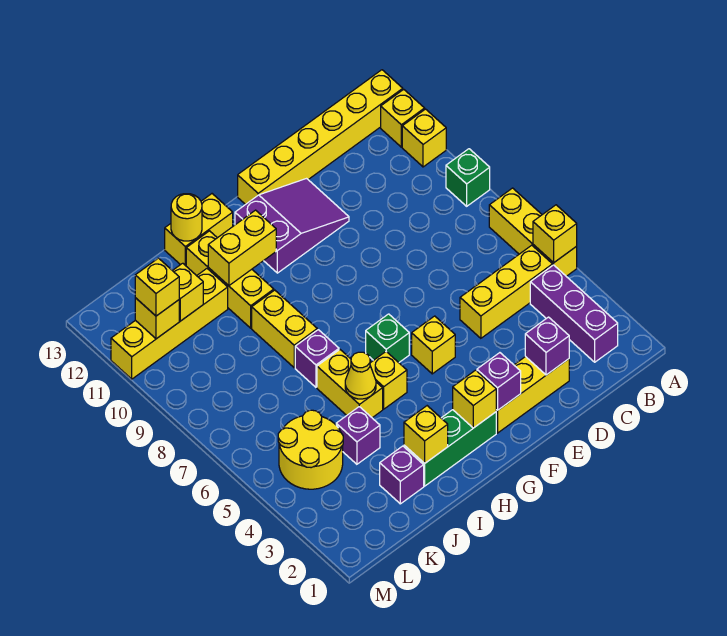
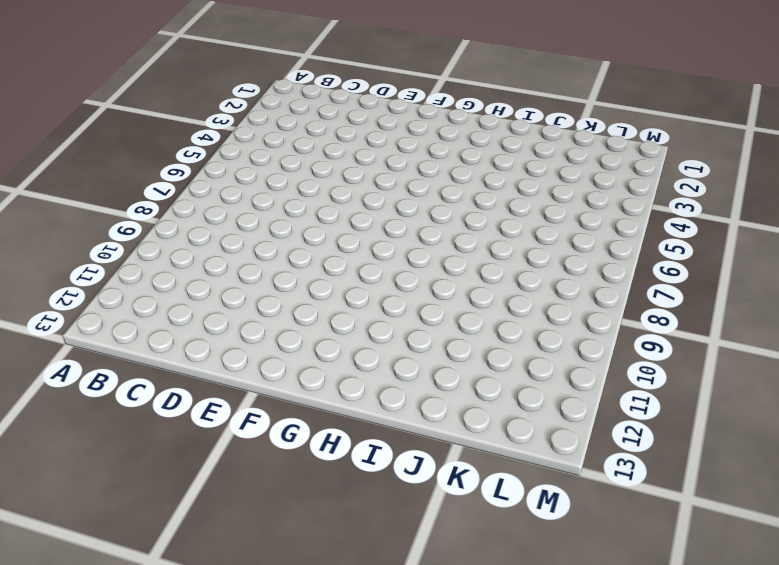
none -> yellow brick A5:A7 level 1
none -> green brick A9 level 1
none -> yellow brick A11 level 1
none -> yellow brick A12 level 1

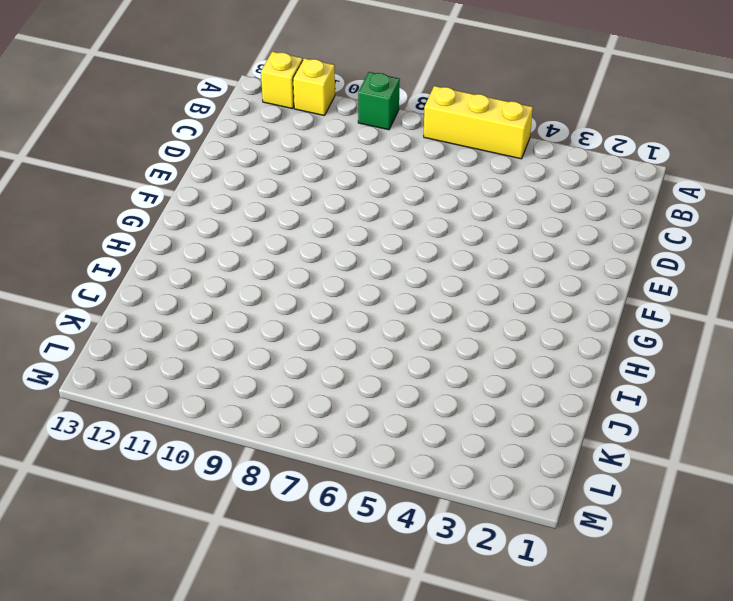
none -> yellow brick A13:F13 level 1
none -> purple brick B2:B4 level 1
none -> yellow brick B5:D5 level 1
none -> yellow brick D2:F2 level 1

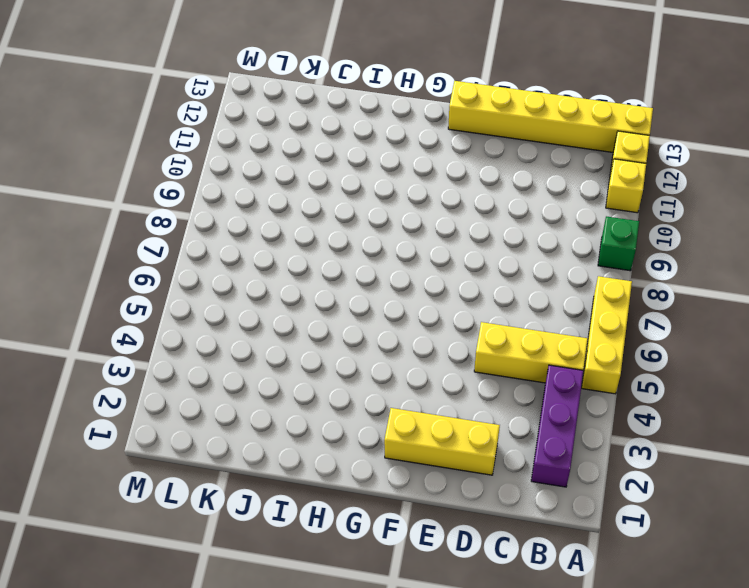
none -> purple slope E11:G12 level 1 top G
none -> yellow brick F5 level 1
none -> green brick G2:I2 level 1
none -> green brick G6 level 1

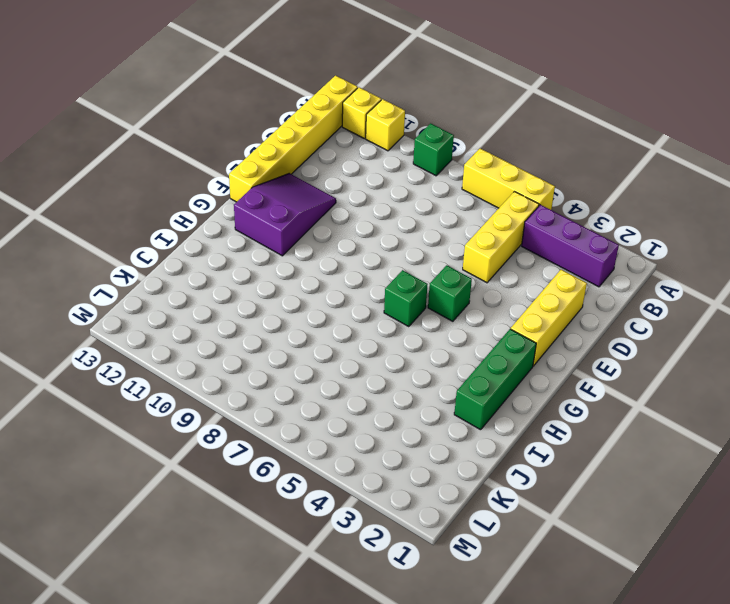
green brick F5 level 1 -> yellow brick F5 level 1
none -> yellow brick H5 level 1
none -> yellow brick H13:I13 level 1
none -> yellow brick I5:I6 level 1
none -> purple brick I7 level 1

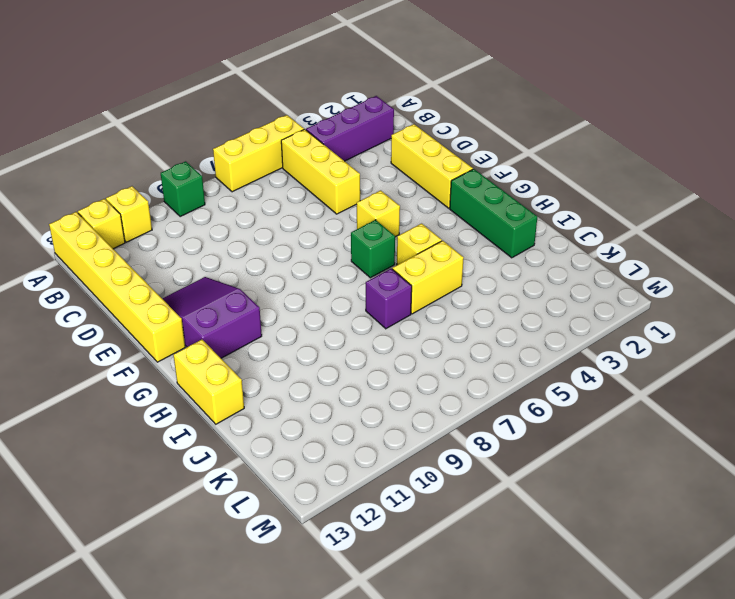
none -> yellow brick I8:I9 level 1
none -> yellow brick I10:I12 level 1
none -> purple brick J2 level 1
none -> purple brick J4 level 1

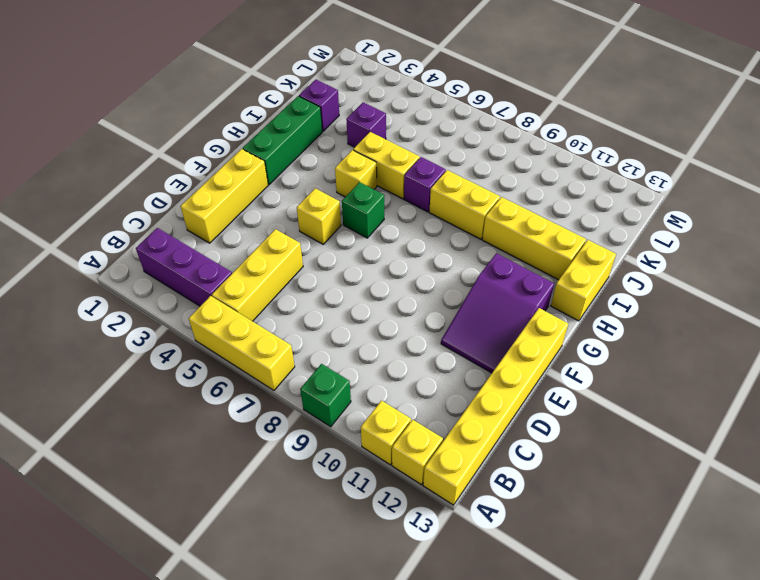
none -> yellow brick J11:M11 level 1
none -> yellow round brick K4:L5 level 1
none -> yellow brick A5 level 2
none -> purple brick D2 level 2

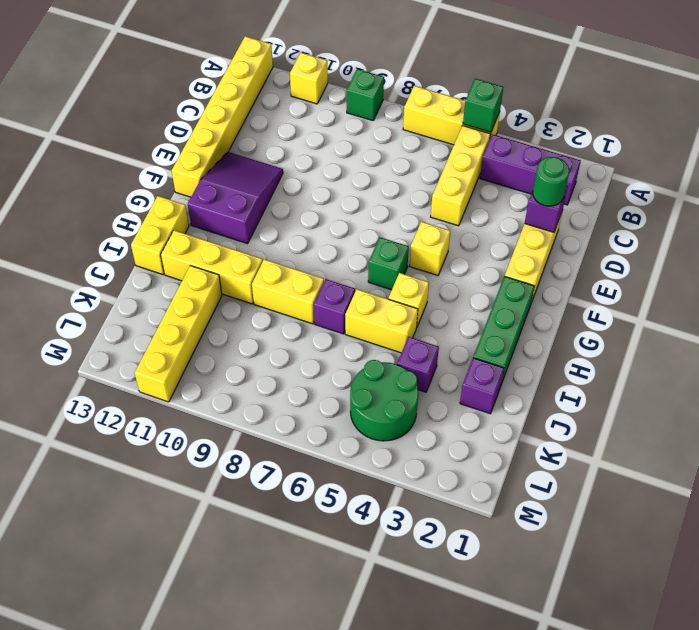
green brick A5 level 2 -> yellow brick A5 level 2
green round brick D2 level 3 -> none
green round brick K4:L5 level 1 -> yellow round brick K4:L5 level 1
none -> yellow brick A12 level 1
none -> purple brick F2 level 2
none -> yellow brick G2 level 2
none -> yellow brick H11:I11 level 2

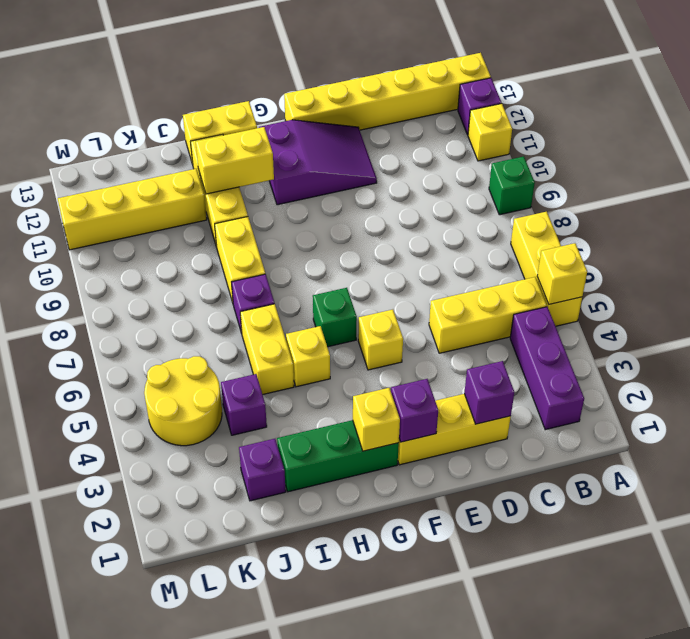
purple brick A12 level 1 -> yellow brick A12 level 1
none -> yellow brick I2 level 2
none -> yellow cone I5 level 2
none -> yellow round brick I13 level 2
none -> yellow brick K11 level 2

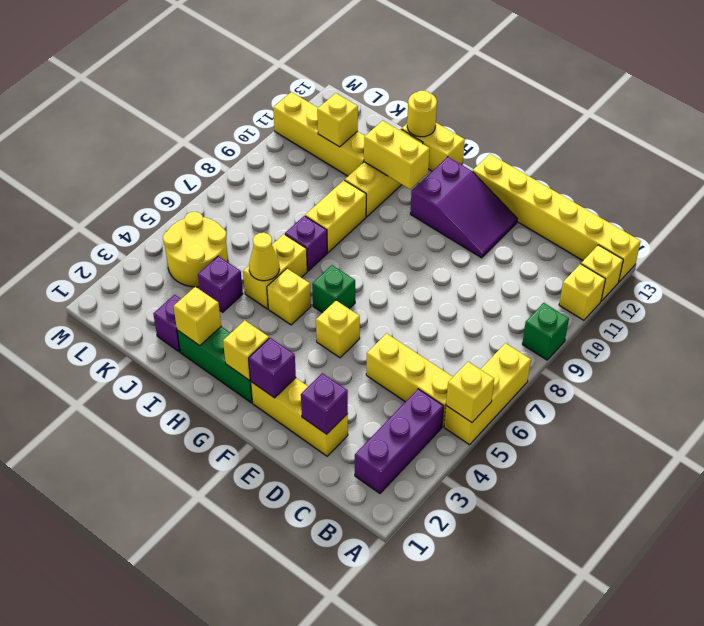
none -> yellow brick L11 level 2
none -> yellow brick L11 level 3

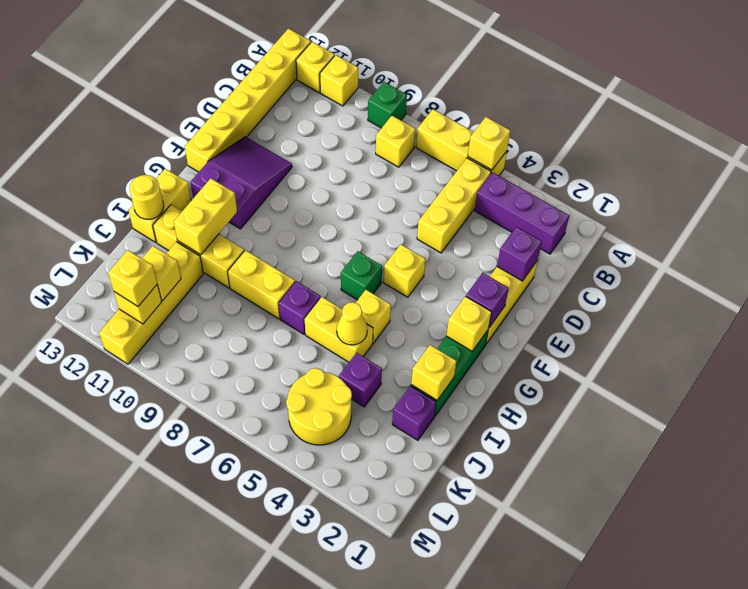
yellow brick B8 level 1 -> none

